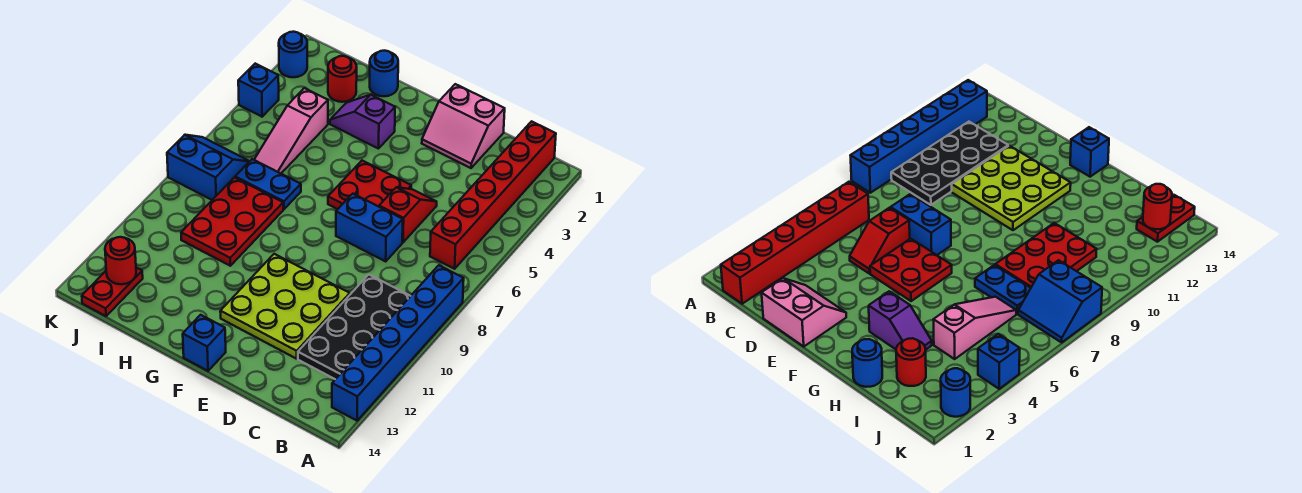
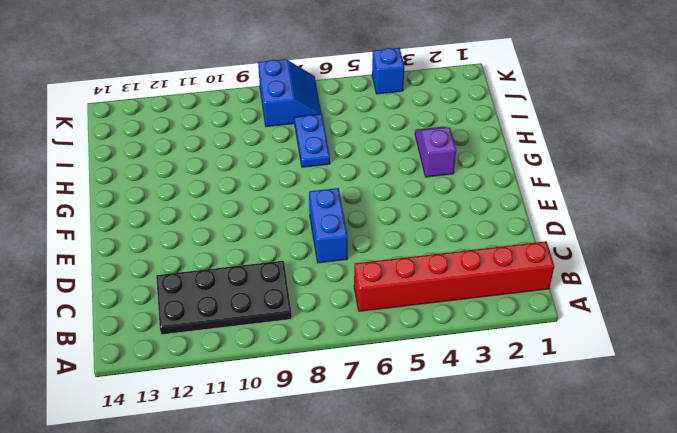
none -> blue brick A8:A13 level 1
none -> pink slope D1:E2 level 1 top 1
none -> red slope D5:D6 level 1 top 6

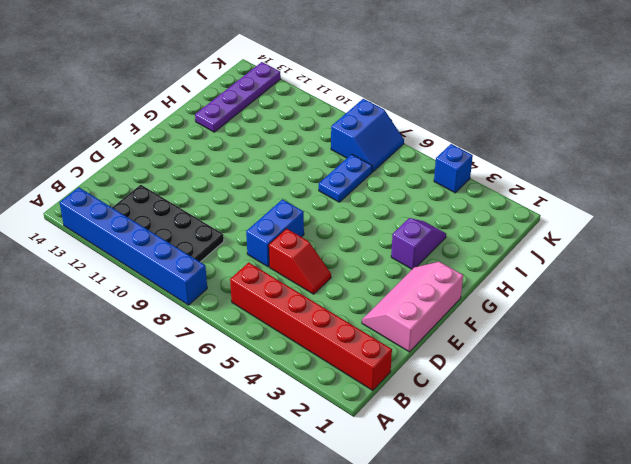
pink slope D1:F2 level 1 top 1 -> pink slope D1:E2 level 1 top 1
purple plate H13:K13 level 1 -> red plate J13:J14 level 1
none -> lime plate D10:F12 level 1
none -> red plate E5:F6 level 1
none -> blue brick F14 level 1

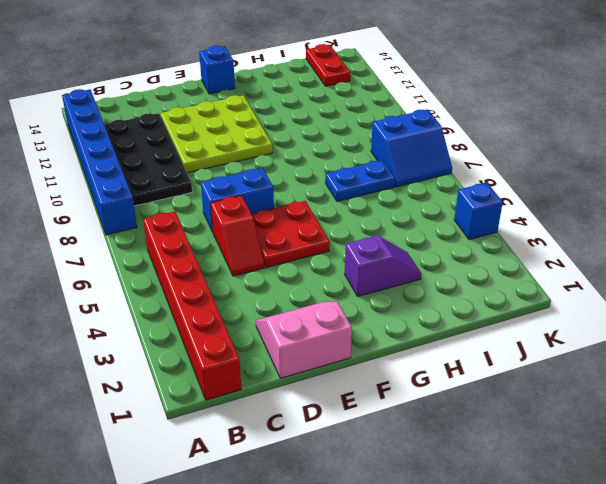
none -> blue round brick H1 level 1
none -> red plate H8:I10 level 1
none -> red round brick I2 level 1

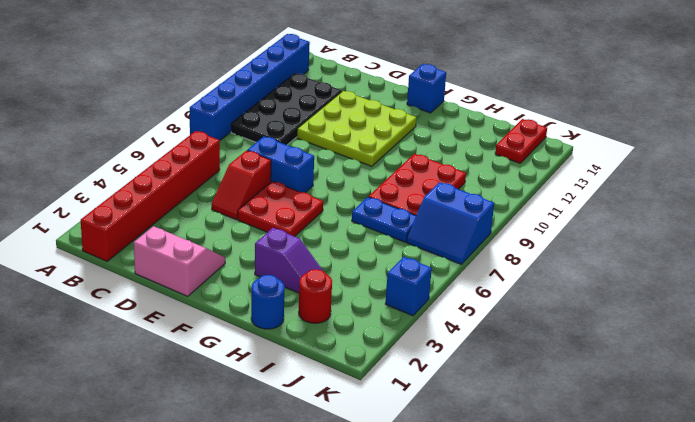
none -> pink slope I4:I6 level 1 top 4
none -> blue round brick K2 level 1
none -> red round brick J13 level 2

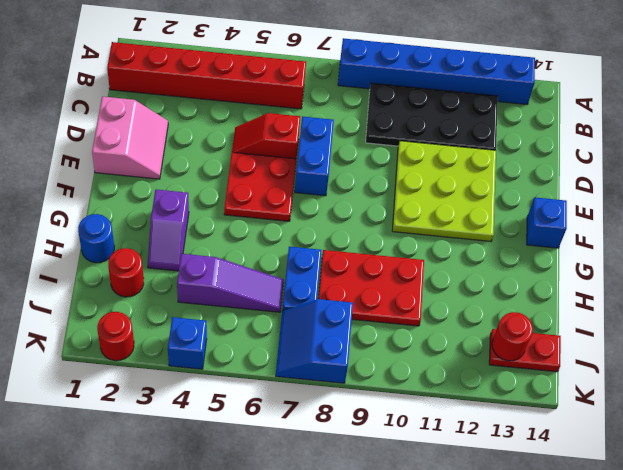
purple slope I4:I6 level 1 top 4 -> pink slope I4:I6 level 1 top 4
red round brick K2 level 1 -> blue round brick K2 level 1

